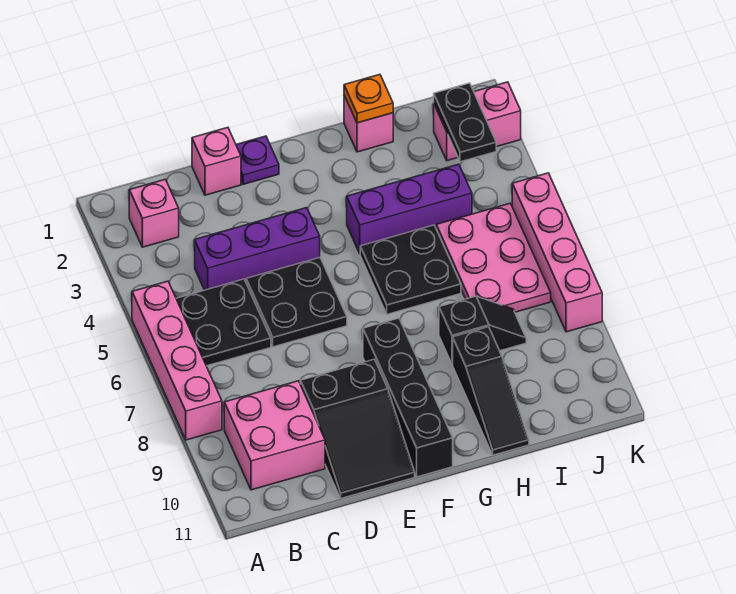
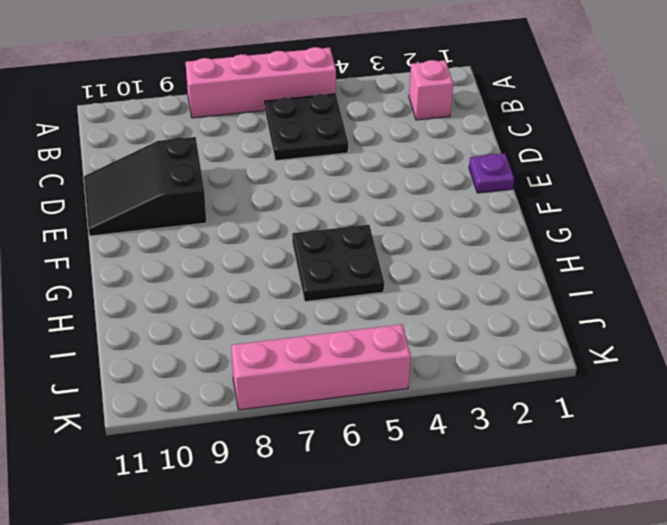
none -> pink brick B9:C10 level 1
none -> purple brick C4:E4 level 1
none -> pink brick D1 level 1

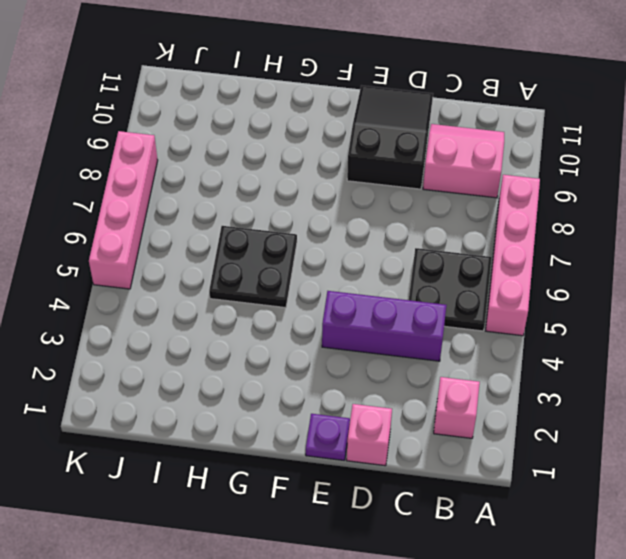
pink slope B9:C10 level 1 top 9 -> pink brick B9:C10 level 1
none -> black plate D5:E6 level 1
none -> black brick F8:F11 level 1
none -> purple brick G4:I4 level 1

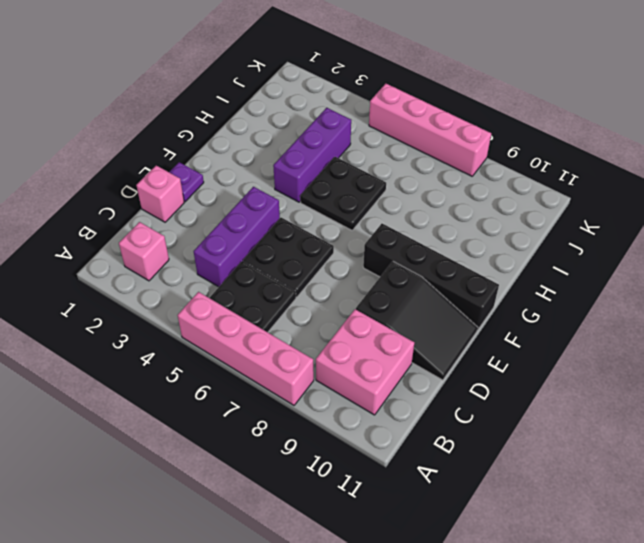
none -> pink brick H1 level 1
none -> black slope H8:I8 level 1 top H
none -> black slope H9:H11 level 1 top 9

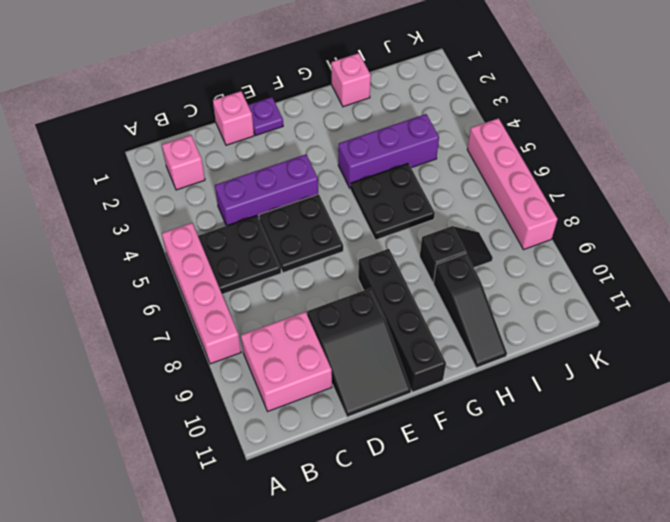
none -> pink plate I5:J7 level 1
none -> pink brick J2:K2 level 1
none -> orange plate H1 level 2

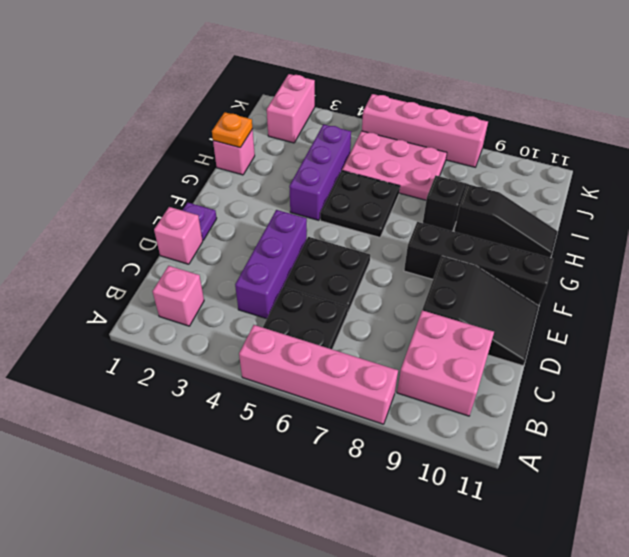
none -> black plate J2:J3 level 2

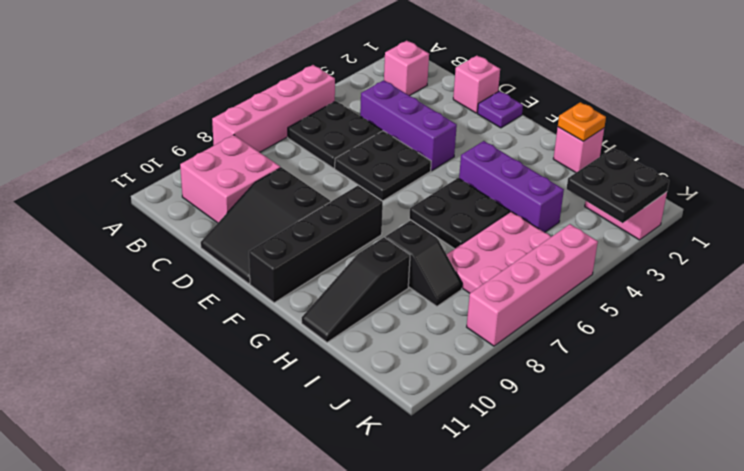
black plate J2:K3 level 2 -> black plate J2:J3 level 2

